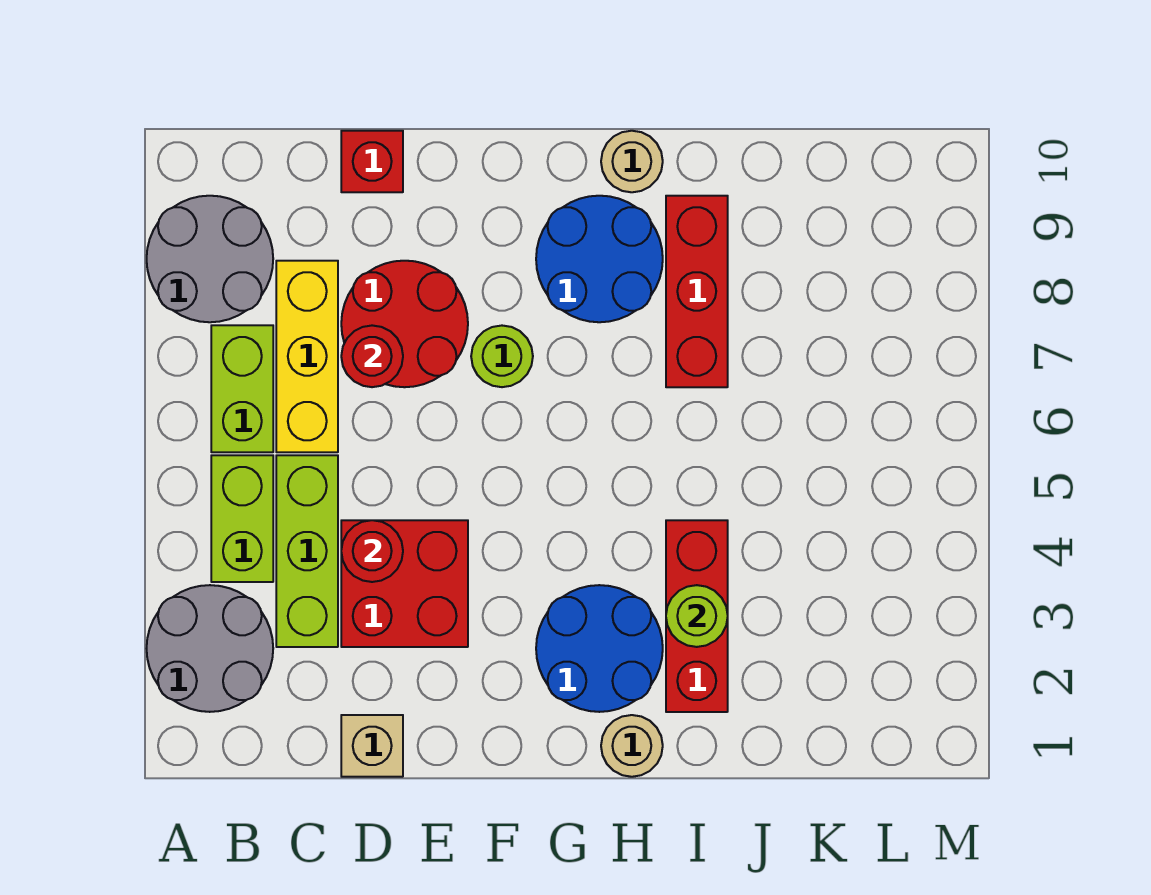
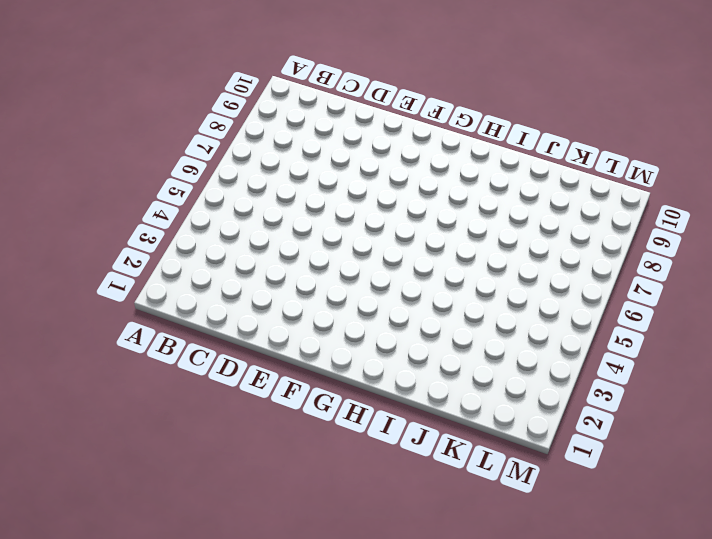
none -> grey round brick A2:B3 level 1
none -> grey round brick A8:B9 level 1
none -> lime brick B4:B5 level 1

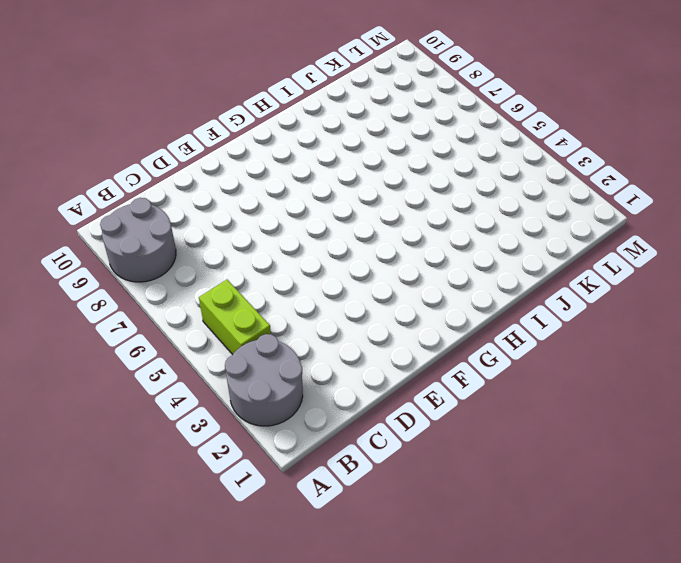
none -> lime brick B6:B7 level 1
none -> lime brick C3:C5 level 1
none -> yellow brick C6:C8 level 1

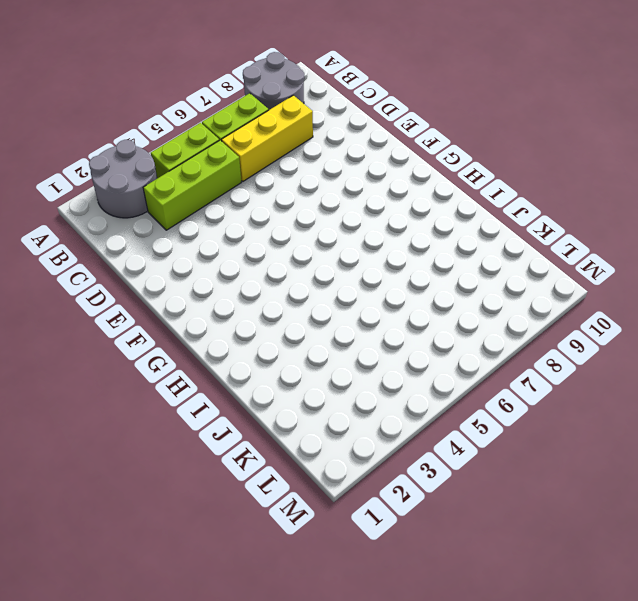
none -> tan brick D1 level 1
none -> red brick D3:E4 level 1
none -> red round brick D7:E8 level 1

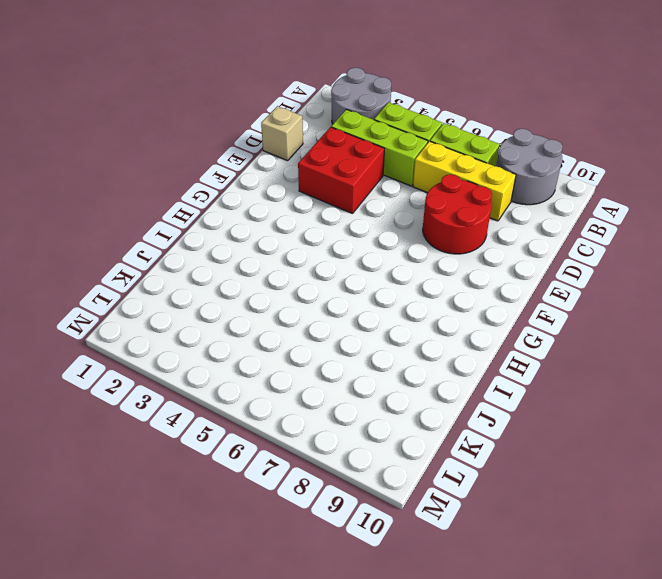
none -> red brick D10 level 1
none -> lime round brick F7 level 1
none -> blue round brick G2:H3 level 1

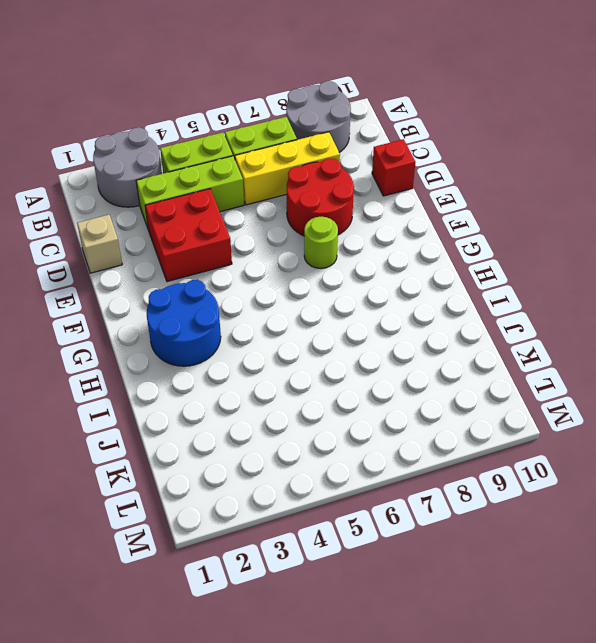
none -> blue round brick G8:H9 level 1
none -> tan round brick H1 level 1
none -> tan round brick H10 level 1

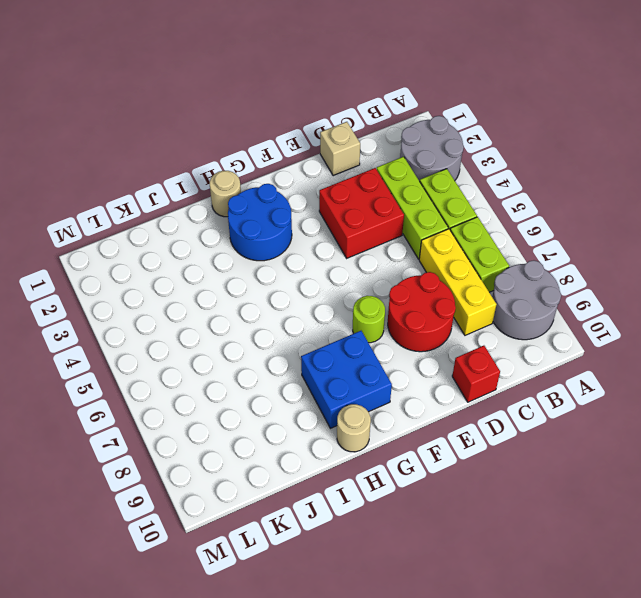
blue brick G8:H9 level 1 -> blue round brick G8:H9 level 1
none -> red brick I2:I4 level 1
none -> red brick I7:I9 level 1
none -> red round brick D4 level 2

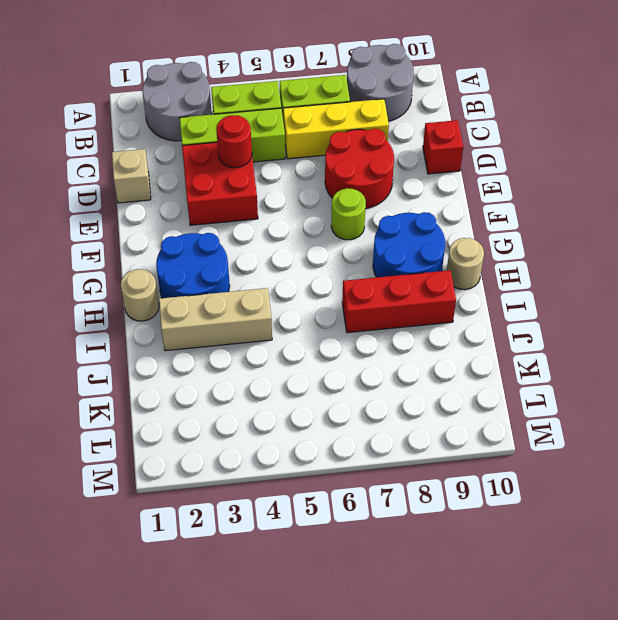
tan brick I2:I4 level 1 -> red brick I2:I4 level 1
none -> red round brick D7 level 2
none -> lime round brick I3 level 2

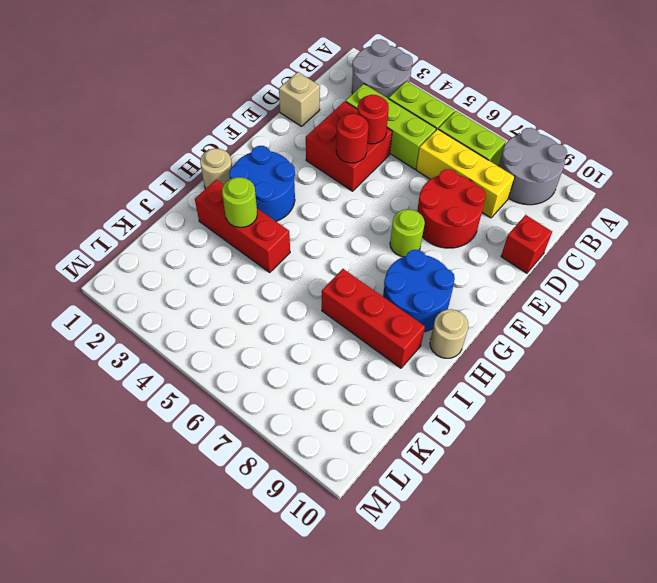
red round brick E4 level 2 -> red round brick D7 level 2

